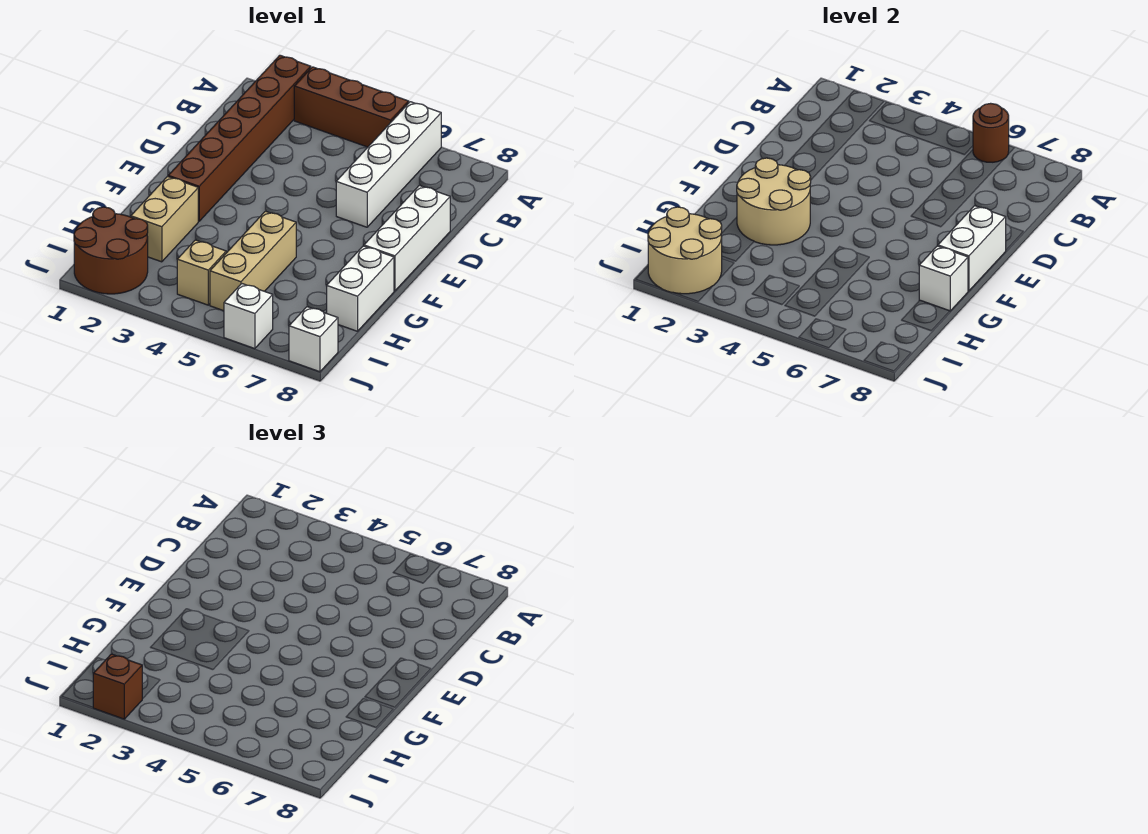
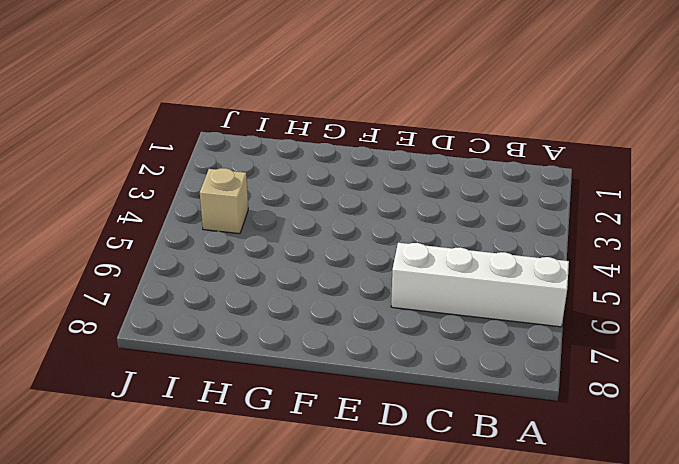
none -> brown brick A2:F2 level 1
none -> brown brick A3:A5 level 1
none -> white brick D8:F8 level 1

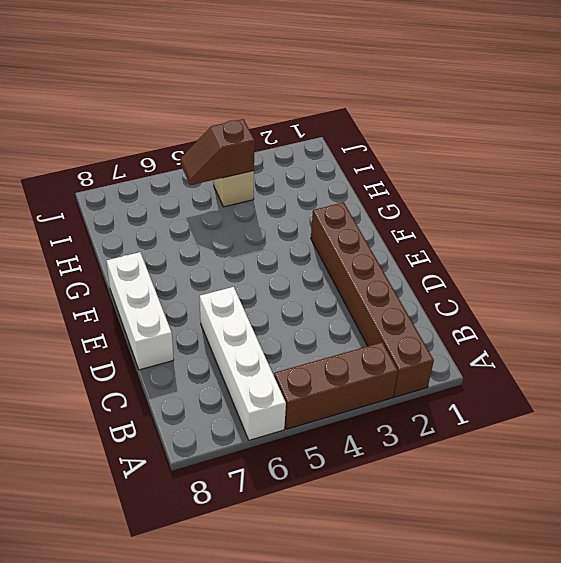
brown slope I4:I5 level 2 top 4 -> none
none -> tan brick G2:H2 level 1
none -> tan brick G5:I5 level 1
none -> white brick G8:H8 level 1

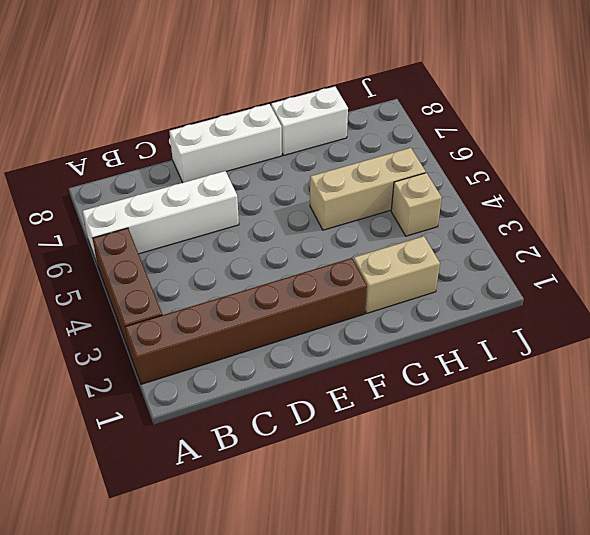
none -> brown round brick I1:J2 level 1
none -> white brick J6 level 1
none -> white brick J8 level 1

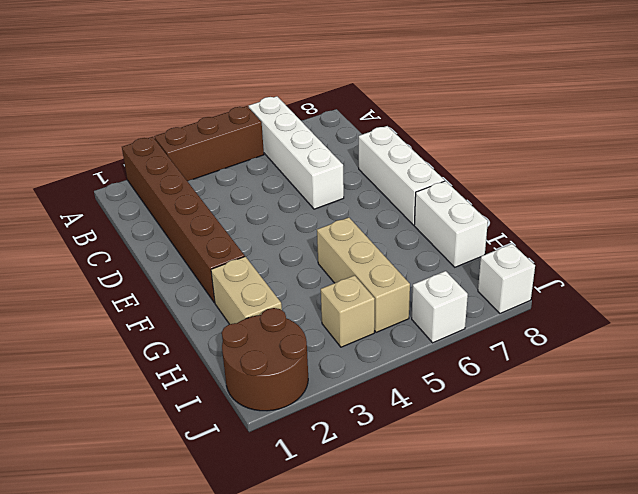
none -> brown round brick A6 level 2
none -> white brick E8:F8 level 2
none -> tan round brick F2:G3 level 2

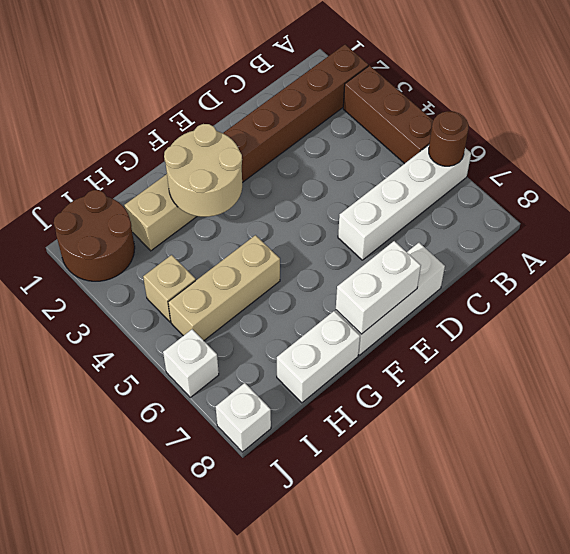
none -> white brick G8 level 2
none -> tan round brick I1:J2 level 2
none -> brown brick J2 level 3

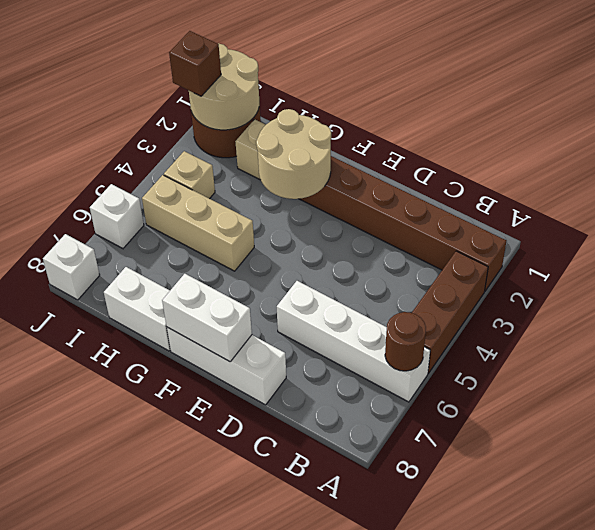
none -> white brick G8 level 2

